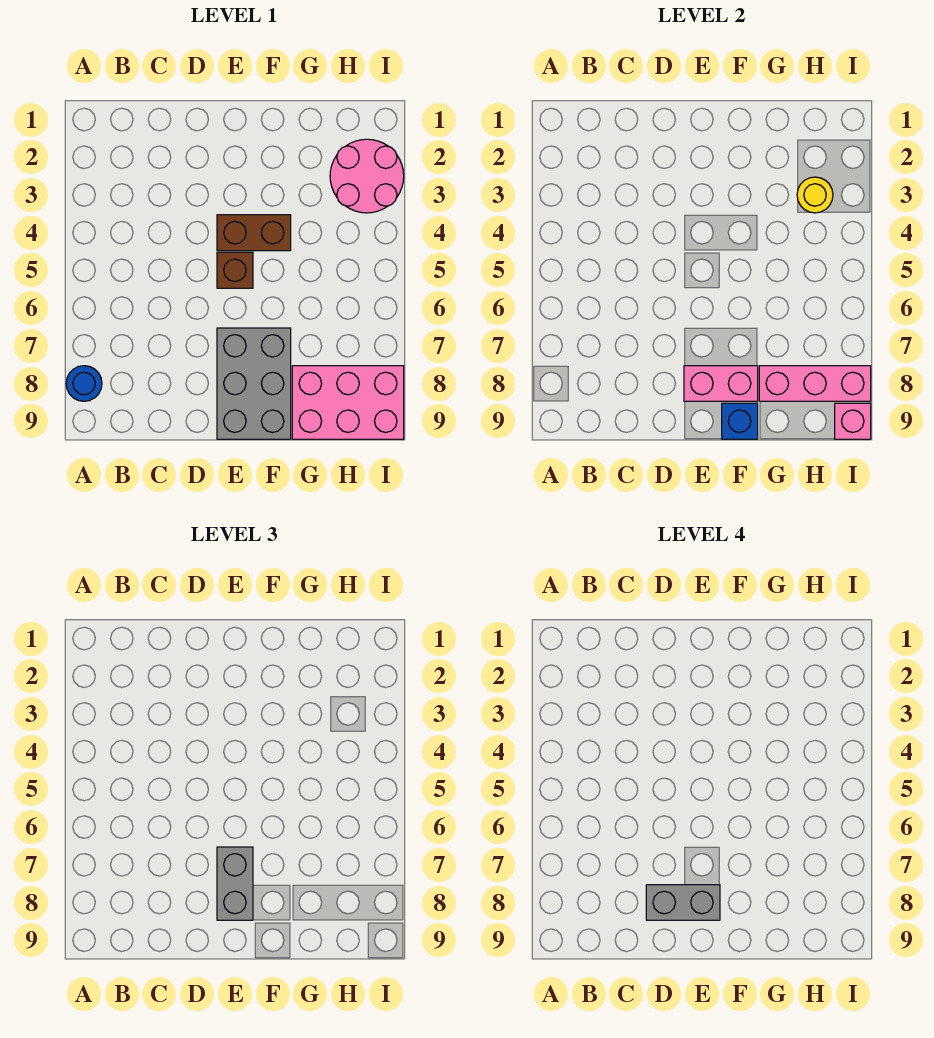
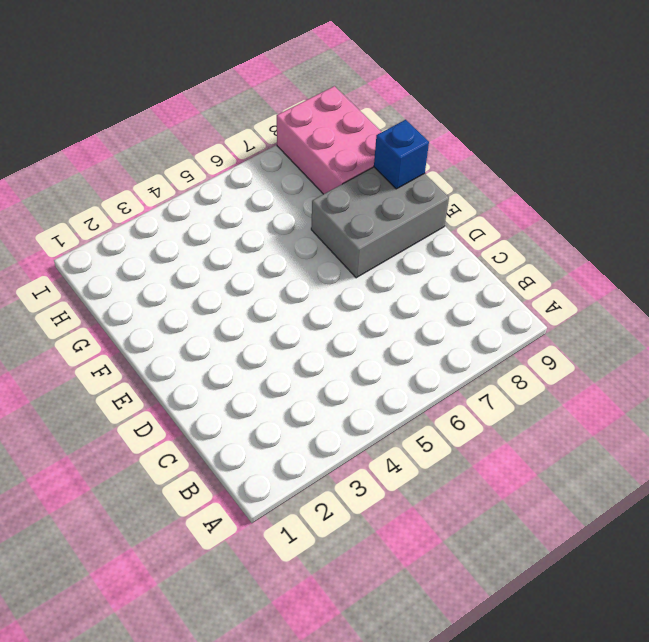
none -> blue round brick A8 level 1
none -> brown brick E4:F4 level 1
none -> brown brick E5 level 1

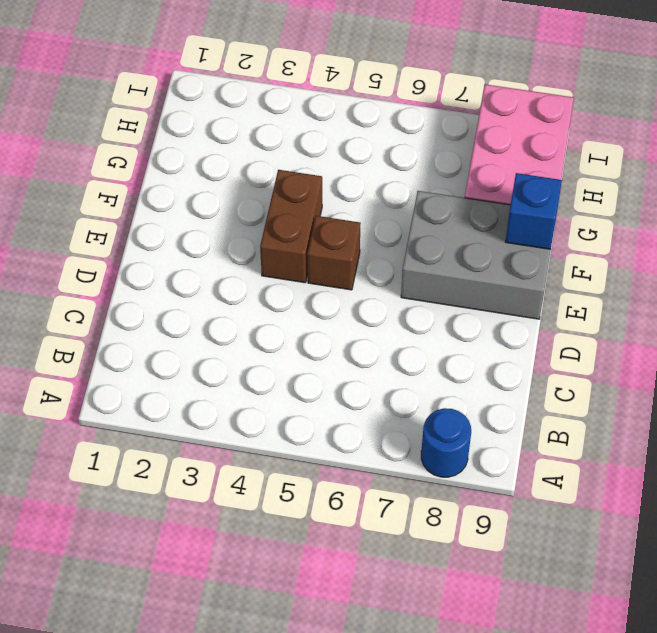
none -> pink round brick H2:I3 level 1
none -> pink brick E8:F8 level 2
none -> pink brick G8:I8 level 2

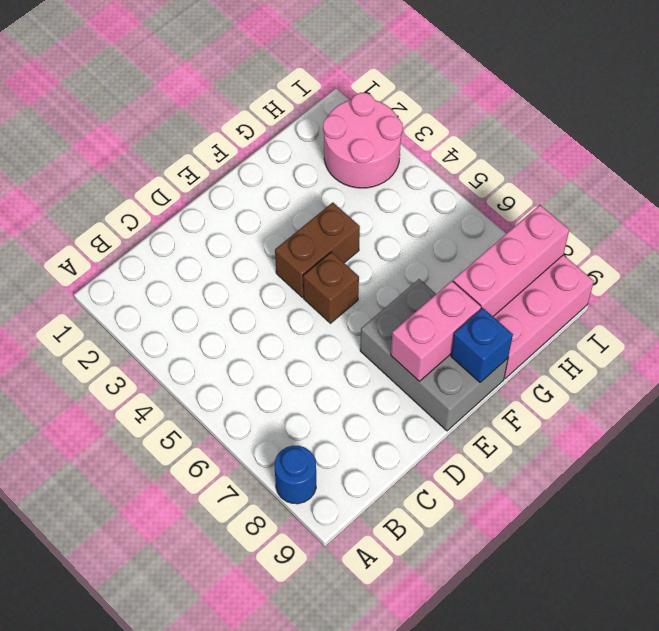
none -> yellow round brick H3 level 2
none -> pink brick I9 level 2
none -> grey brick E7:E8 level 3

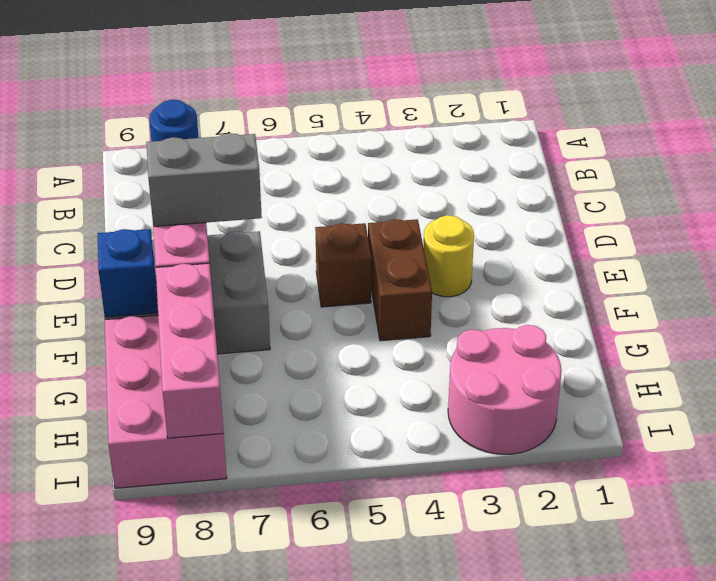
yellow round brick E3 level 1 -> yellow round brick H3 level 2
none -> pink brick I9 level 2
none -> grey brick D8:E8 level 4

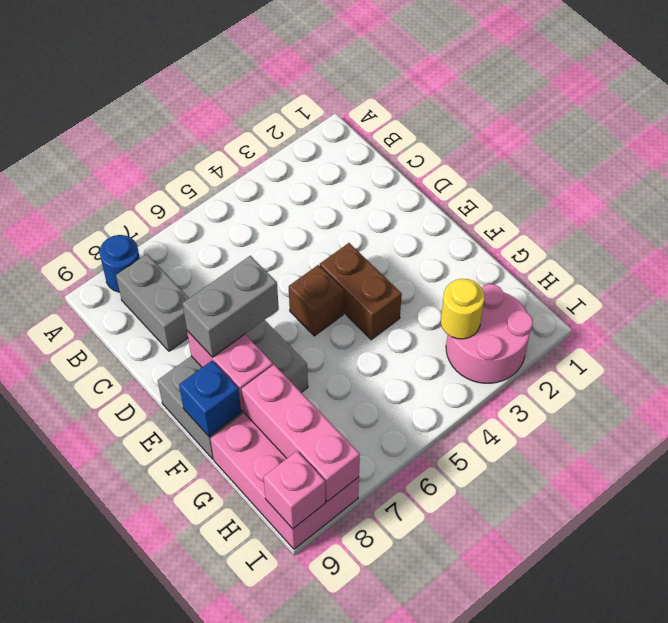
grey brick B8:C8 level 1 -> grey brick D8:E8 level 4

